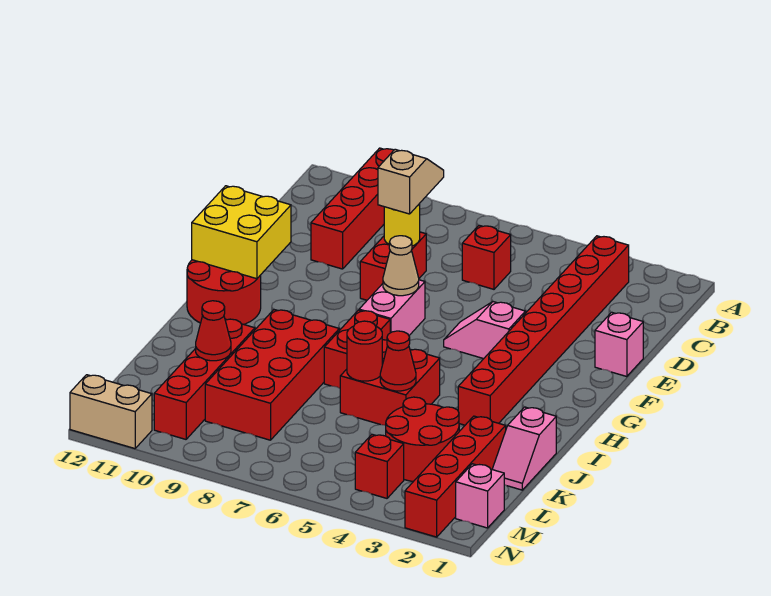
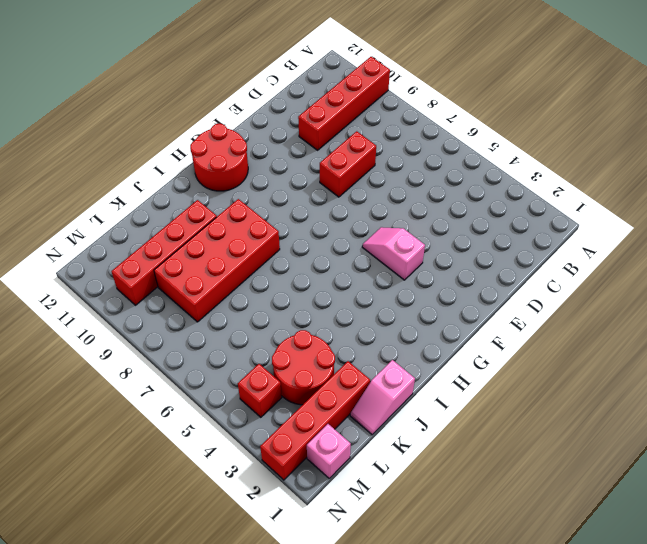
none -> red brick B3:I3 level 1
none -> red brick C6 level 1
none -> pink brick E1 level 1

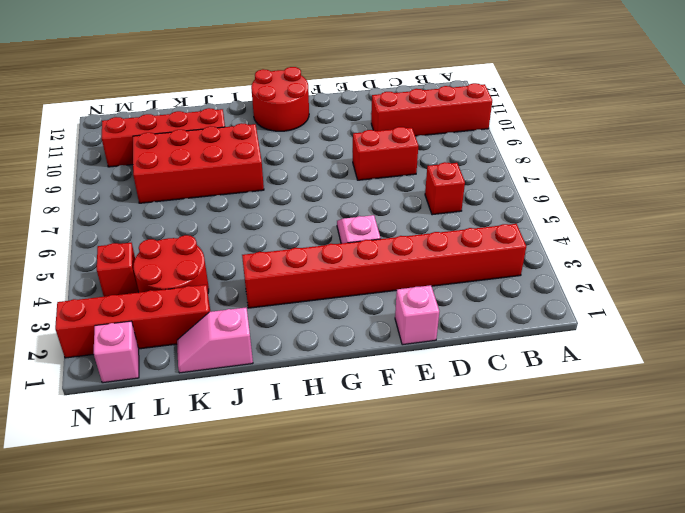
none -> pink brick F7:G7 level 1
none -> red brick H7:I7 level 1
none -> red brick I5:J6 level 1

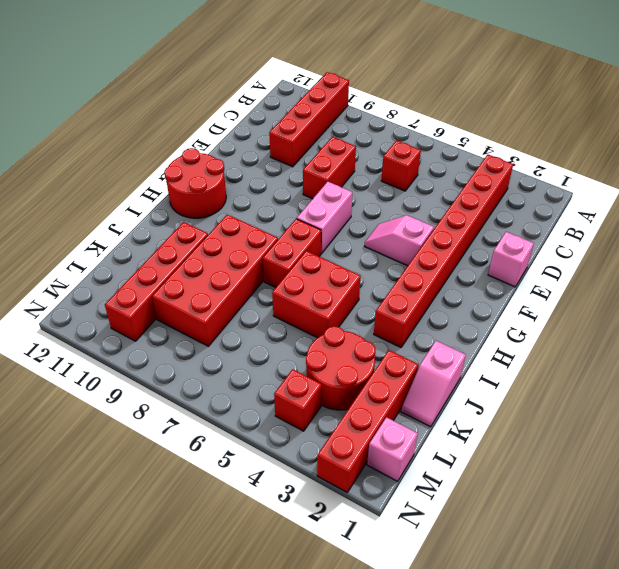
none -> tan brick N11:N12 level 1
none -> yellow round brick D8 level 2
none -> tan cone F7 level 2

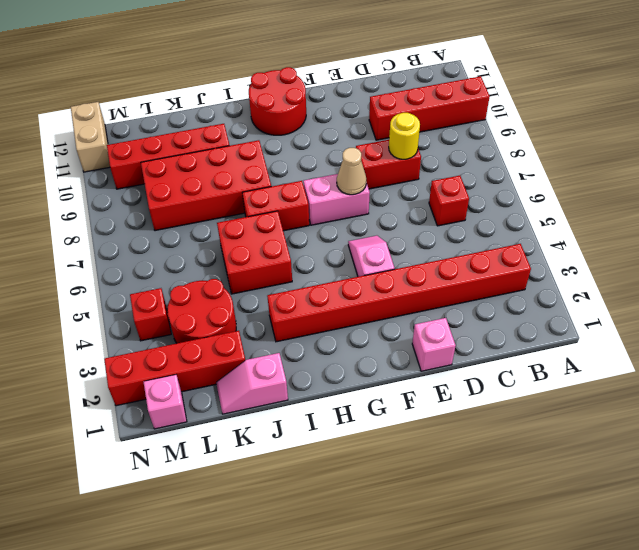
none -> yellow brick F11:G12 level 2
none -> red cone J5 level 2
none -> red round brick J6 level 2

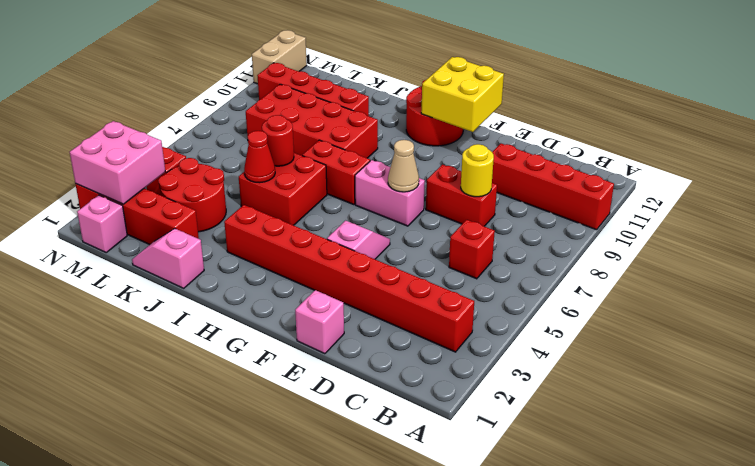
pink brick M2:N3 level 2 -> none
none -> red cone K10 level 2
none -> tan slope C8:D8 level 3 top D

